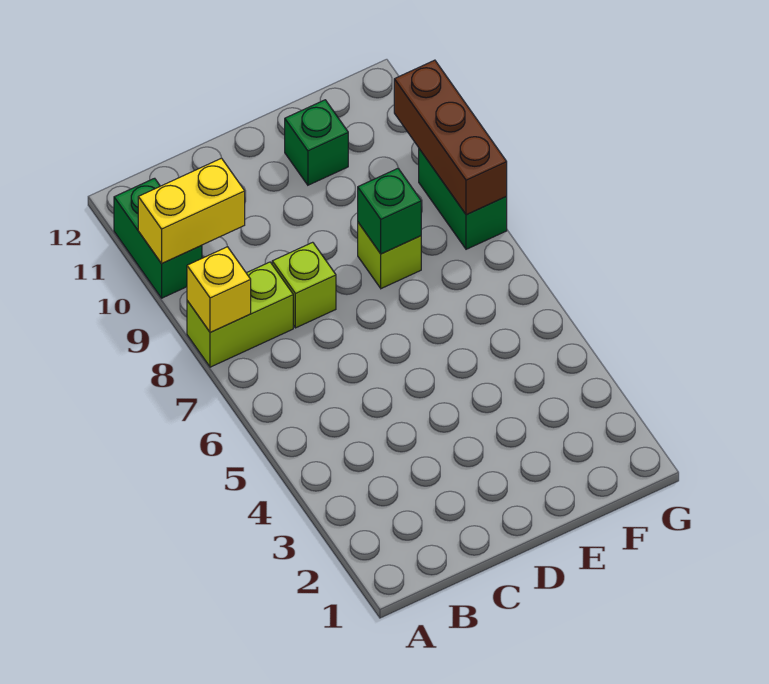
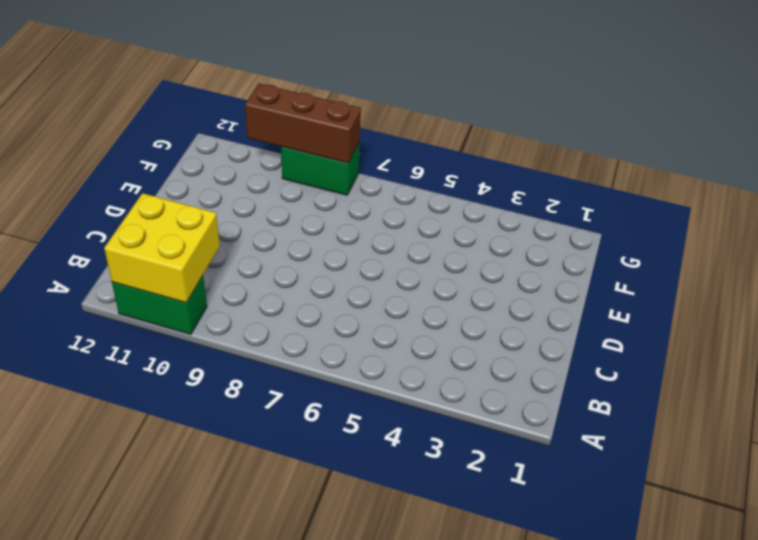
yellow brick A10:B11 level 2 -> yellow brick A10:B10 level 2
none -> lime brick A8:B8 level 1
none -> lime brick C8 level 1

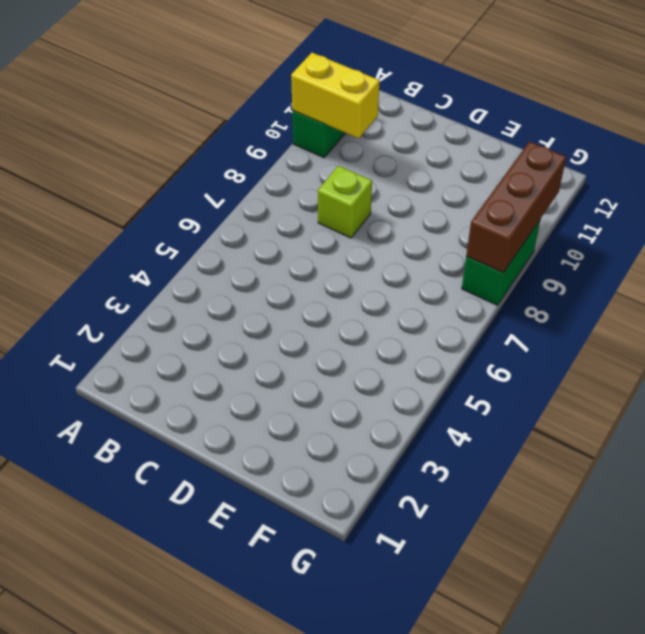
none -> lime brick A8:B8 level 1
none -> lime brick E8 level 1

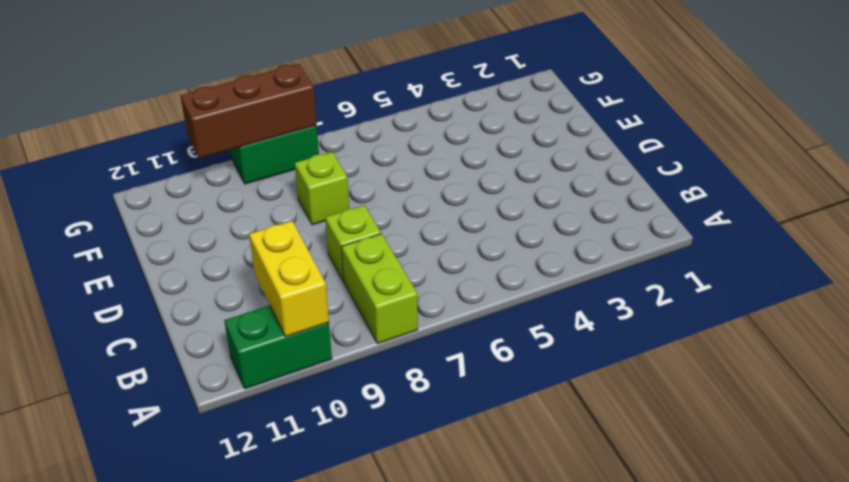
none -> green brick E11 level 1
none -> yellow brick A8 level 2

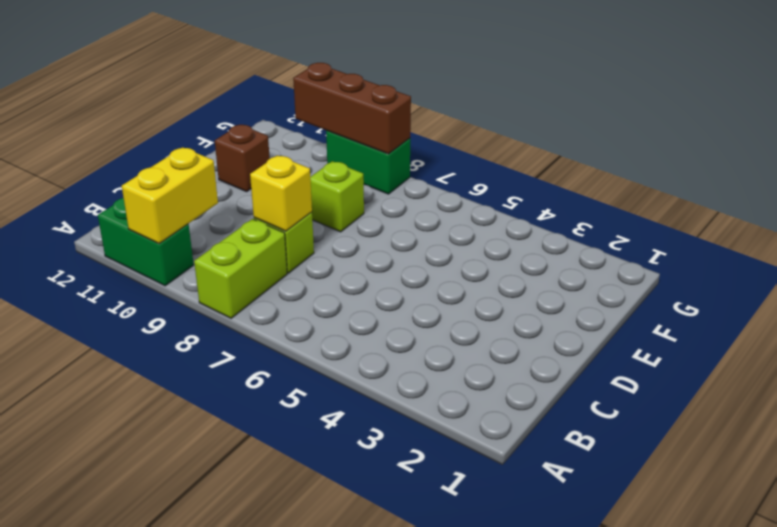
yellow brick C8 level 2 -> yellow brick A8 level 2
brown brick E11 level 1 -> green brick E11 level 1
none -> green brick E8 level 2

